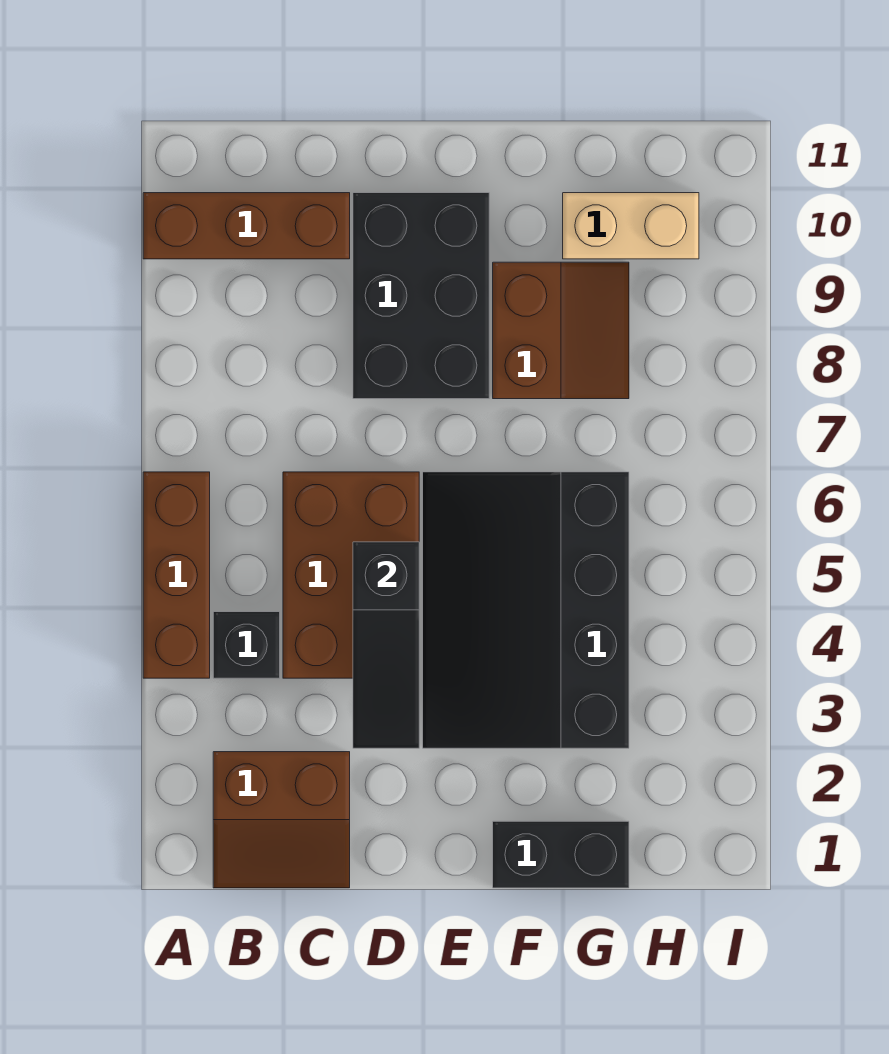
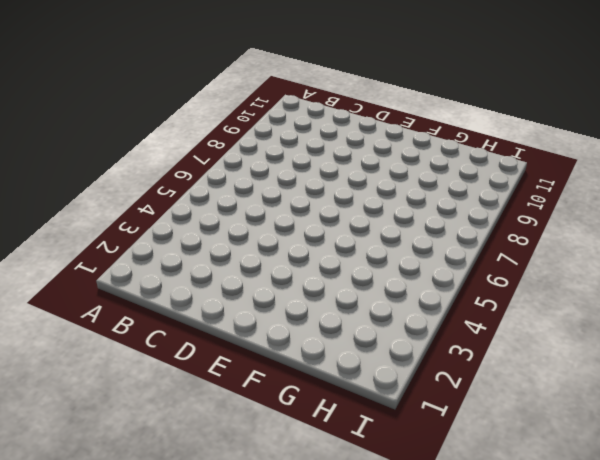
none -> brown brick A4:A6 level 1
none -> brown brick A10:C10 level 1

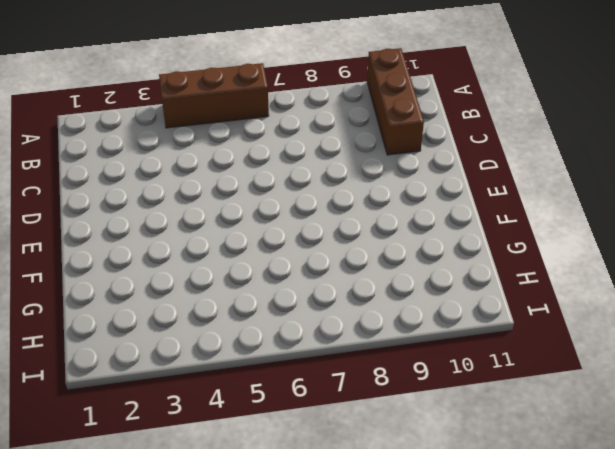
none -> brown slope B1:C2 level 1 top 2
none -> black brick B4 level 1

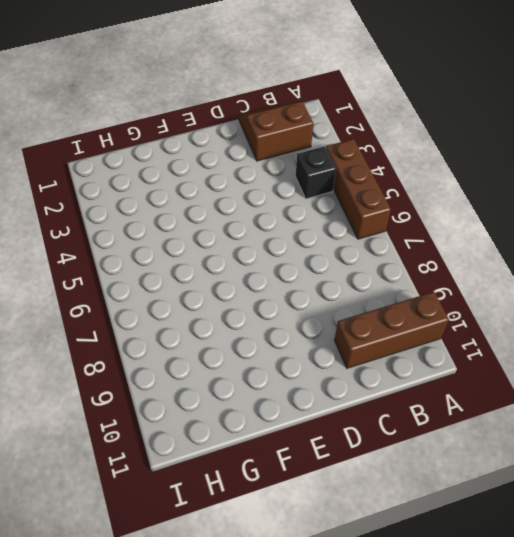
none -> brown brick C4:D6 level 1
none -> black brick D8:E10 level 1

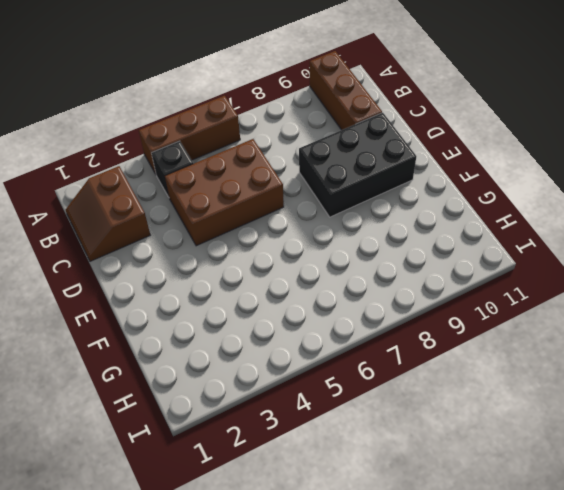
none -> black slope E3:G6 level 1 top G
none -> black brick F1:G1 level 1

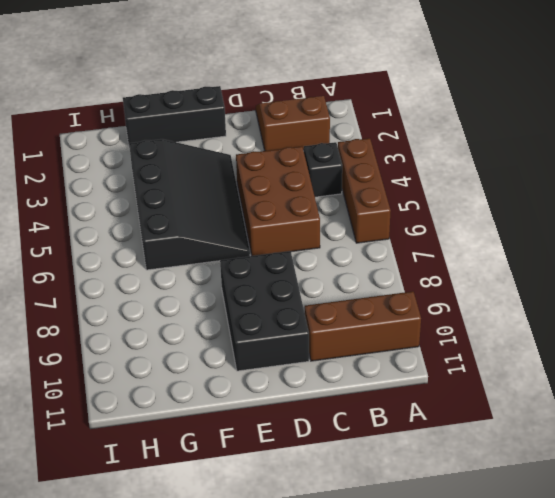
black brick E1:G1 level 1 -> black brick F1:G1 level 1
none -> brown slope F8:G9 level 1 top F
none -> tan brick G10:H10 level 1

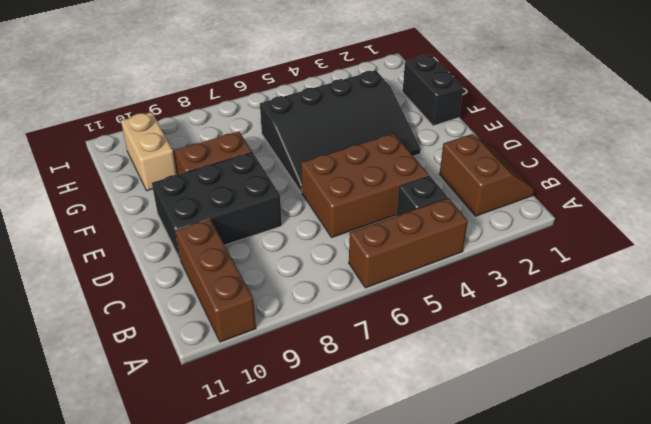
none -> black slope D3:D5 level 2 top 5

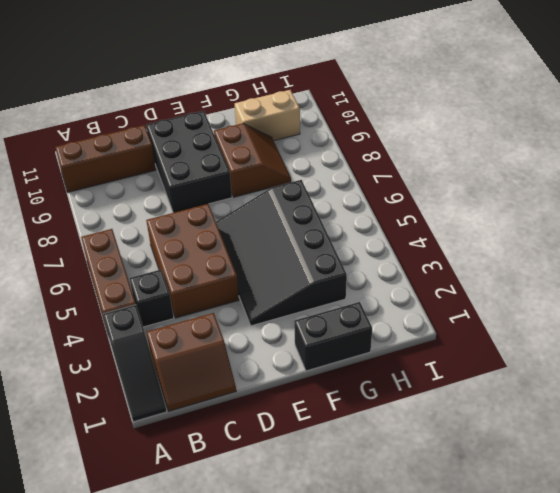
black slope A1:A3 level 1 top 3 -> black slope D3:D5 level 2 top 5

